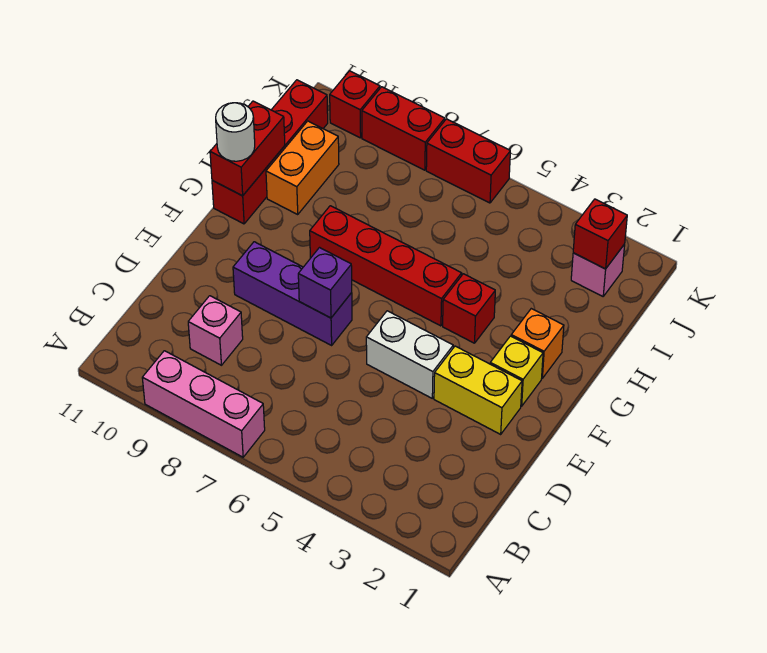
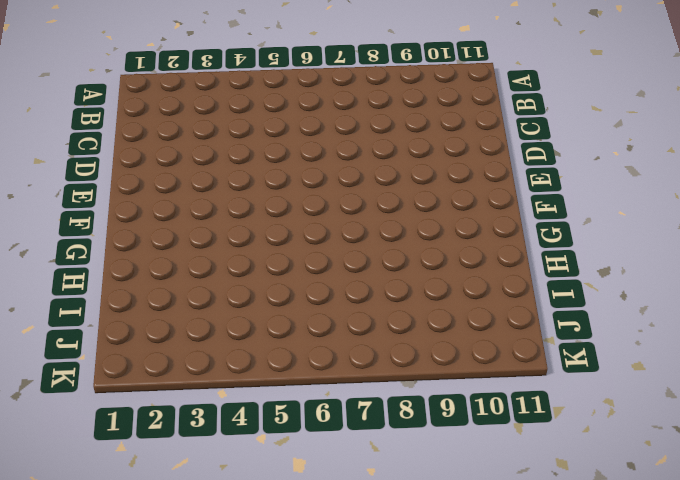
none -> pink brick A7:A9 level 1
none -> pink brick C9 level 1
none -> yellow brick E2:E3 level 1

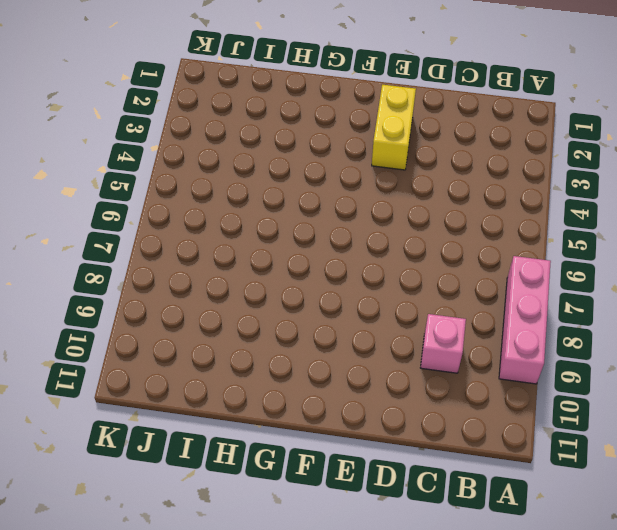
none -> white brick E4:E5 level 1
none -> purple brick E7:E9 level 1
none -> yellow brick F2 level 1

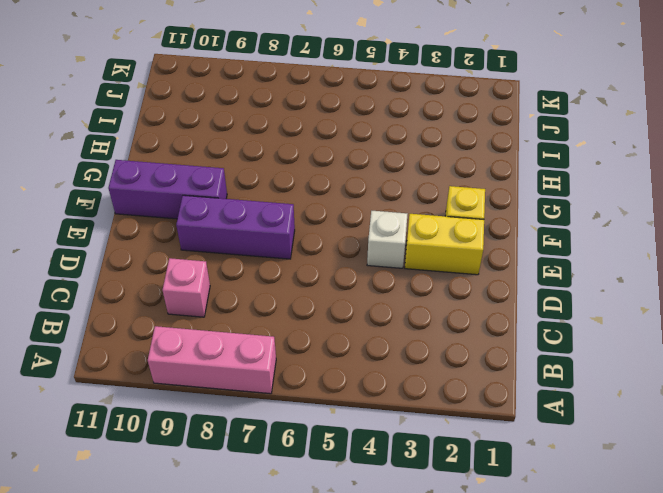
white brick E4 level 1 -> white brick E4:E5 level 1
purple brick F9:F11 level 1 -> none
none -> orange brick G2 level 1
none -> red brick G4 level 1
none -> red brick G5:G8 level 1

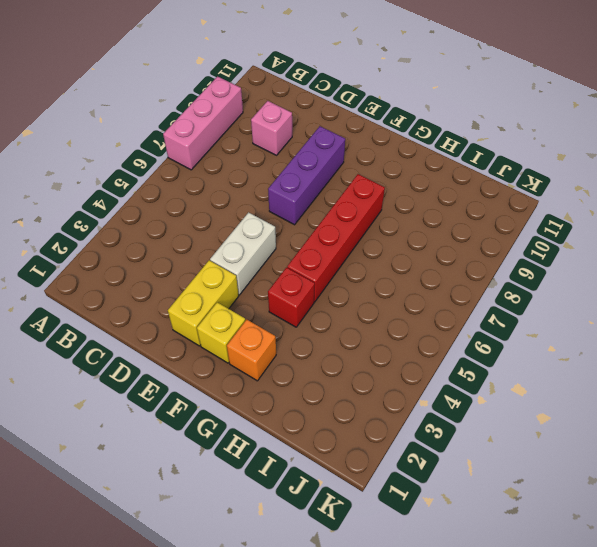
none -> red brick G11:J11 level 1
none -> orange brick H10:I10 level 1
none -> pink brick J2 level 1

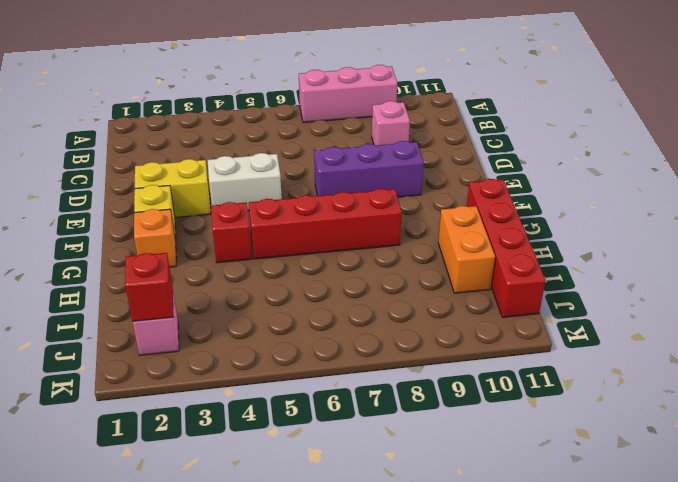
none -> red brick K6:K7 level 1
none -> red brick K8:K9 level 1
none -> red brick K10 level 1

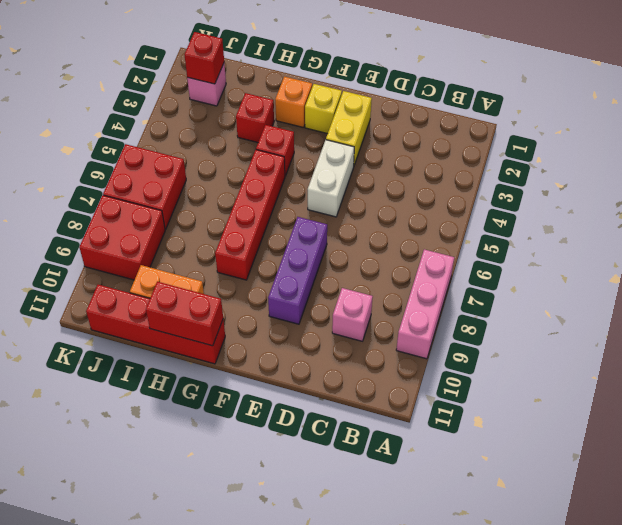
red brick H3 level 1 -> red brick K10 level 1
red brick J6:K7 level 1 -> red brick K6:K7 level 1
red brick J8:K9 level 1 -> red brick K8:K9 level 1
none -> purple brick E7 level 2
none -> white round brick G11 level 3

